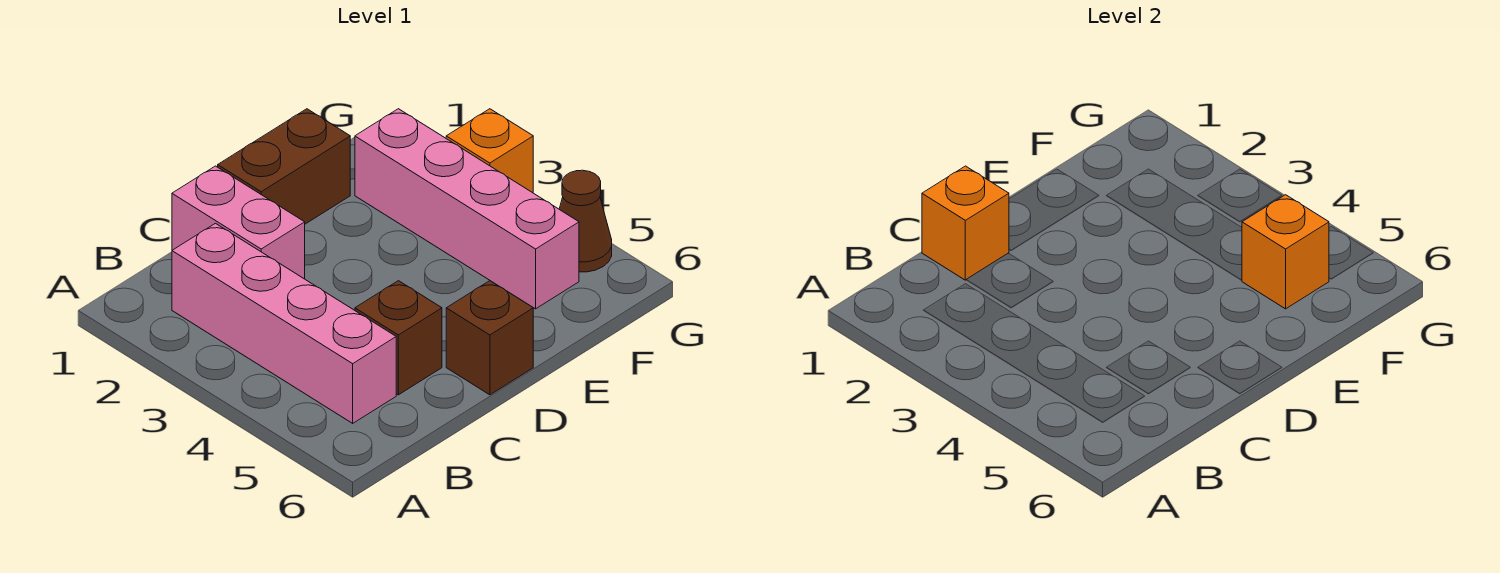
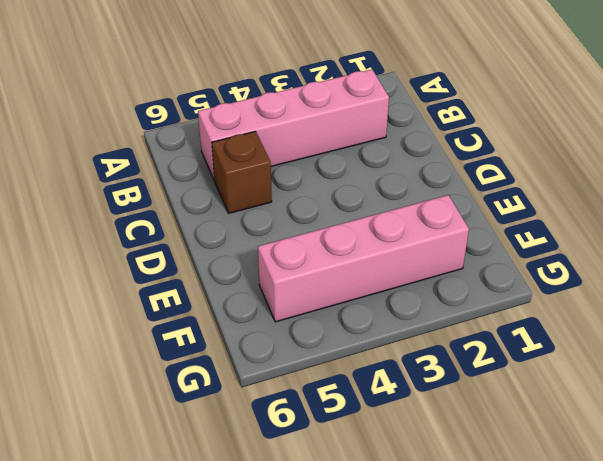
none -> pink brick C1:C2 level 1
none -> brown brick D1:E1 level 1

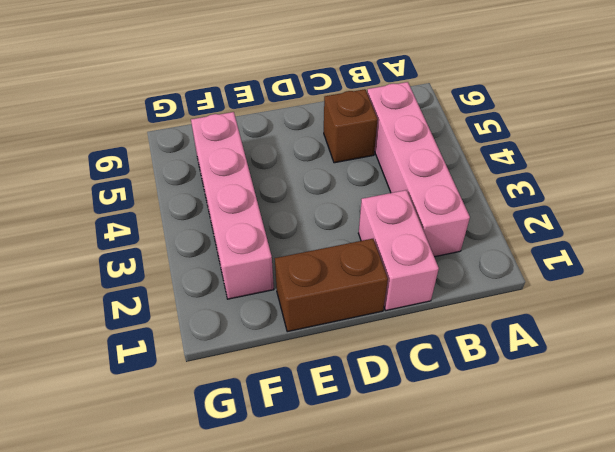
none -> brown brick D6 level 1
none -> orange brick G3 level 1

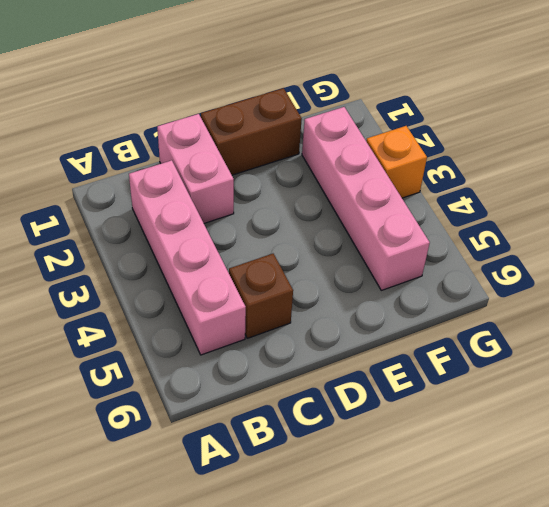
none -> brown brick D6 level 1
none -> brown cone G5 level 1

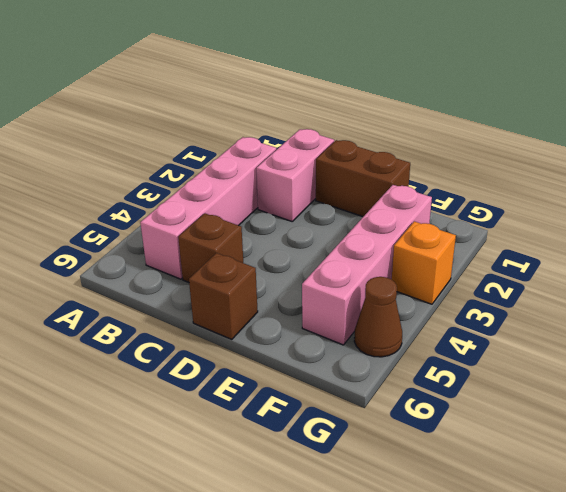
none -> orange brick C1 level 2
none -> orange brick F5 level 2

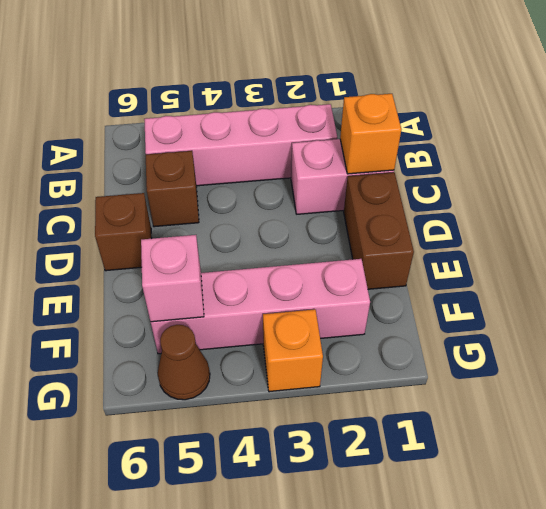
pink brick F5 level 2 -> orange brick F5 level 2

